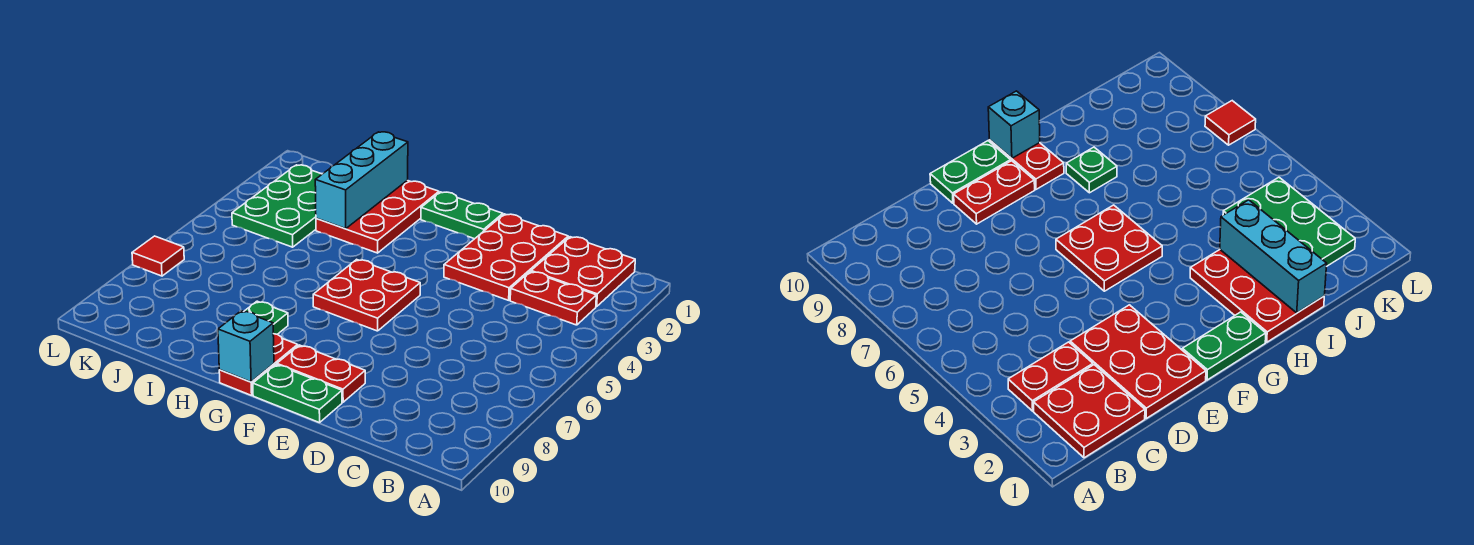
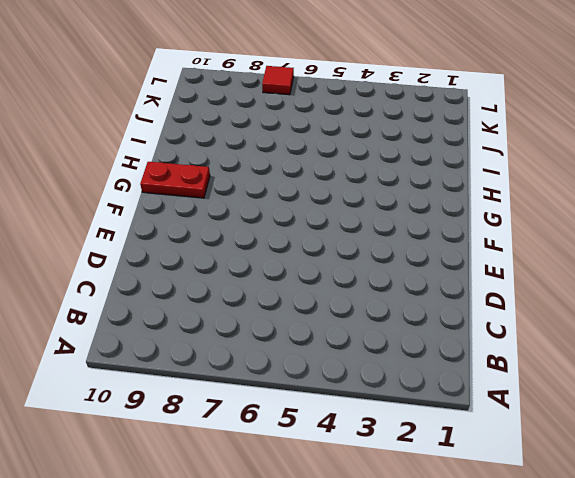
none -> red plate B1:C2 level 1
none -> red plate B3:C3 level 1
none -> red plate D1:E3 level 1

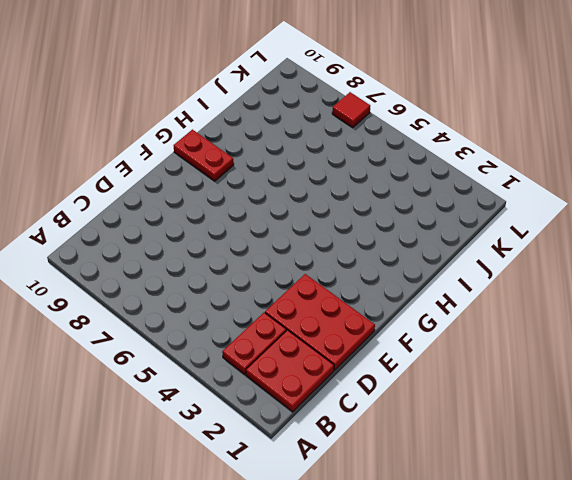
none -> red plate E9:F9 level 1
none -> green plate E10:F10 level 1
none -> green plate F1:G1 level 1

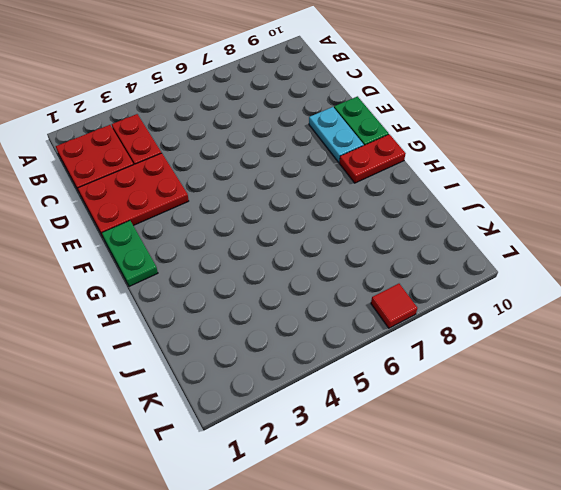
cyan plate E9:F9 level 1 -> red plate E9:F9 level 1
none -> red plate F5:G6 level 1
none -> red plate H1:I3 level 1
none -> green plate H8 level 1

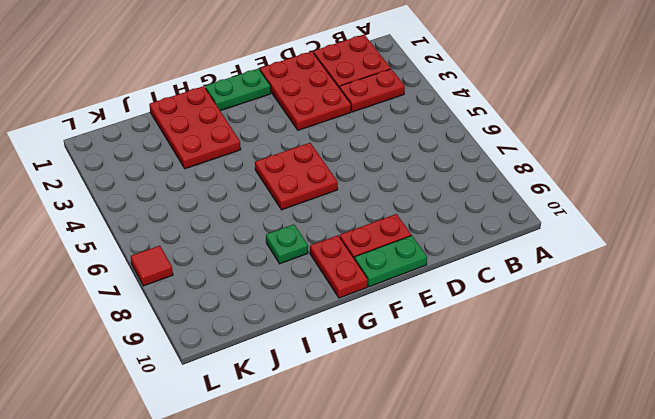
none -> green plate J2:K4 level 1
none -> cyan brick G10 level 2
none -> cyan brick I1:I3 level 2

